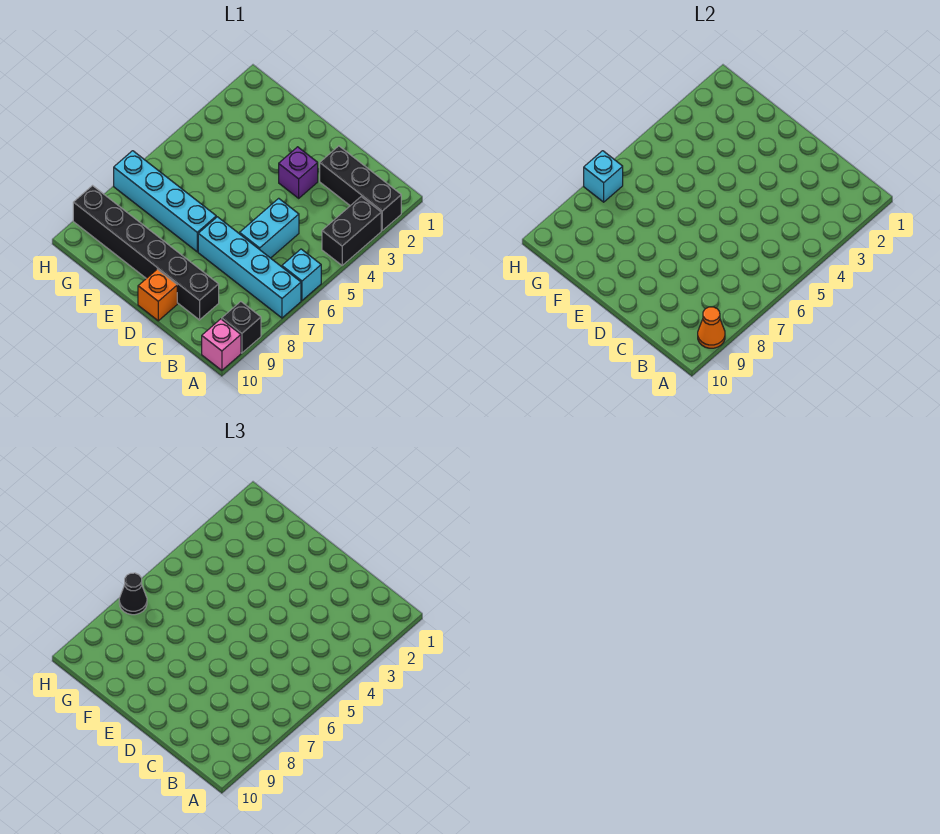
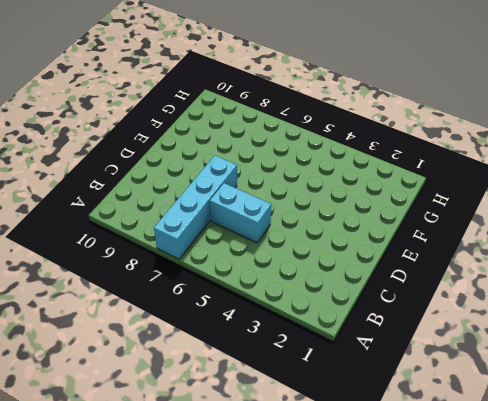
none -> black brick A2:C2 level 1
none -> black brick A3:A4 level 1
none -> cyan brick A6 level 1

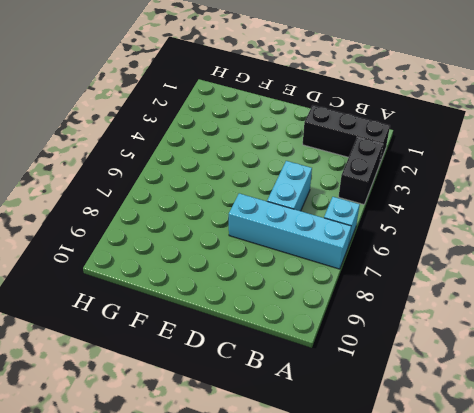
none -> black brick A9 level 1
none -> pink brick A10 level 1
none -> black brick C9:H9 level 1

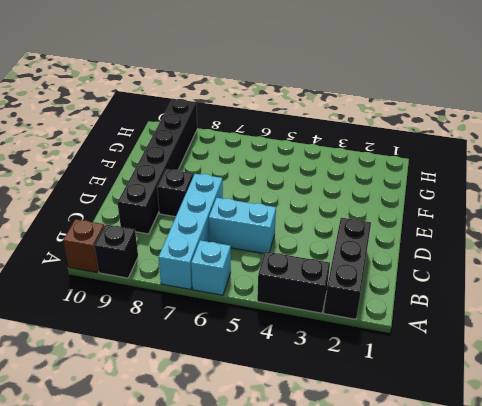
brown brick A10 level 1 -> pink brick A10 level 1
black brick D8 level 1 -> none
none -> purple brick D3 level 1
none -> orange brick D10 level 1
none -> cyan brick E7:H7 level 1

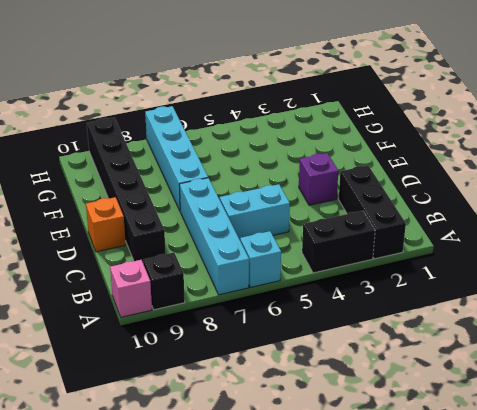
none -> orange cone A9 level 2
none -> cyan brick H7 level 2
none -> black cone H7 level 3

